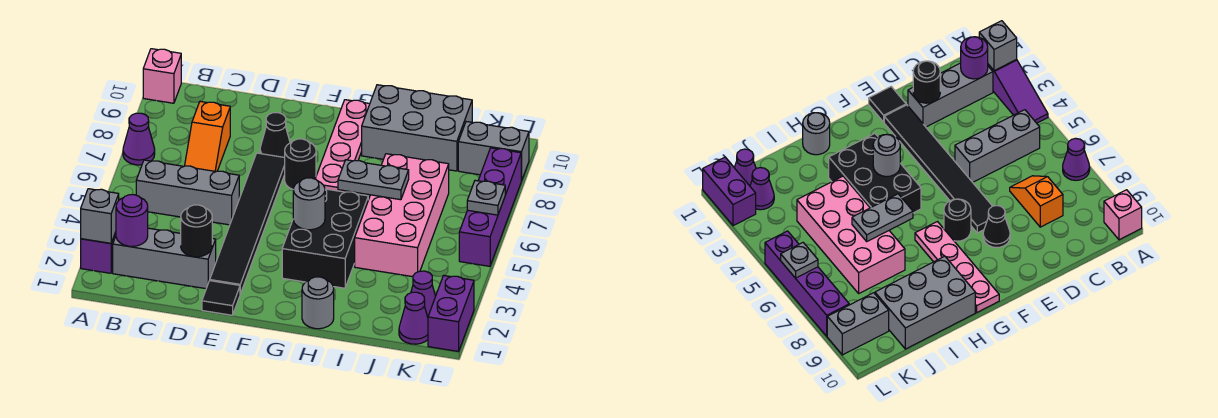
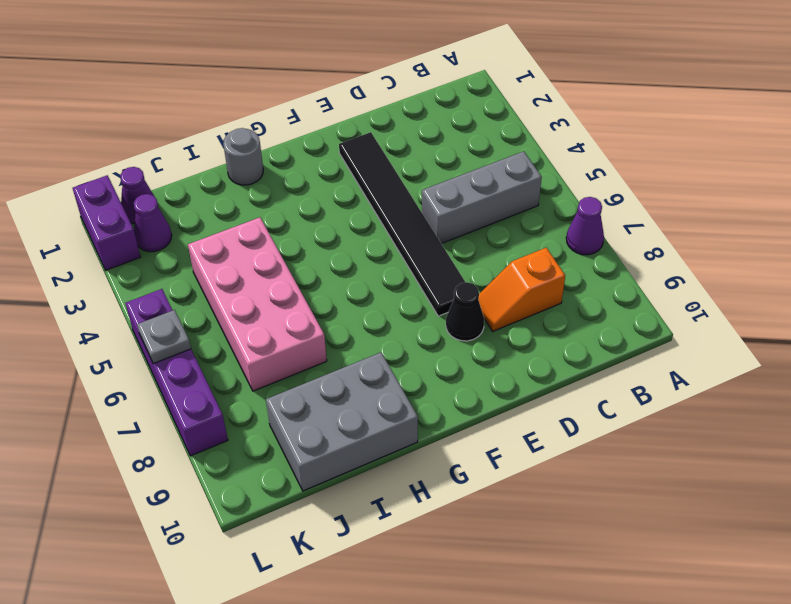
orange slope C8:D8 level 1 top C -> orange slope C7:C8 level 1 top 8
none -> purple slope A2:A4 level 1 top 2
none -> pink brick A10 level 1
none -> grey brick B2:D2 level 1

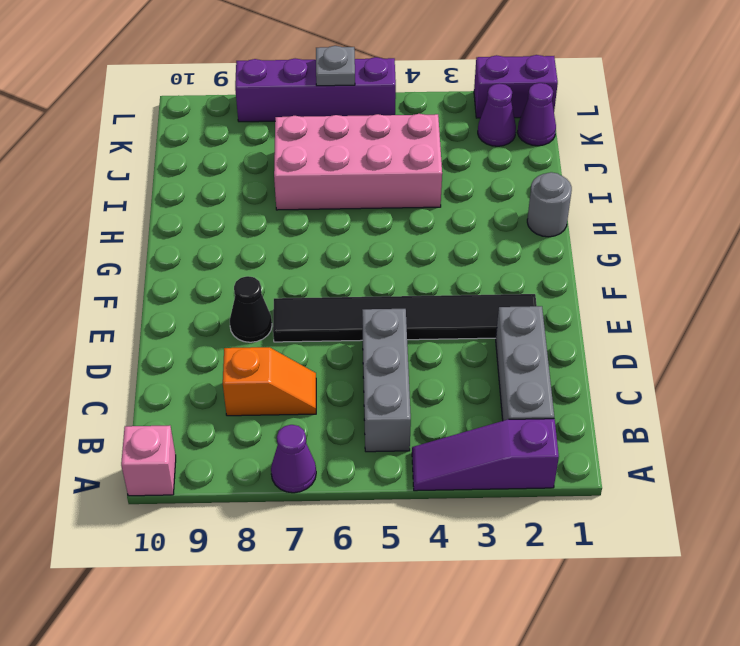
none -> black tile E1 level 1
none -> black round brick F7 level 1
none -> black brick G3:H5 level 1

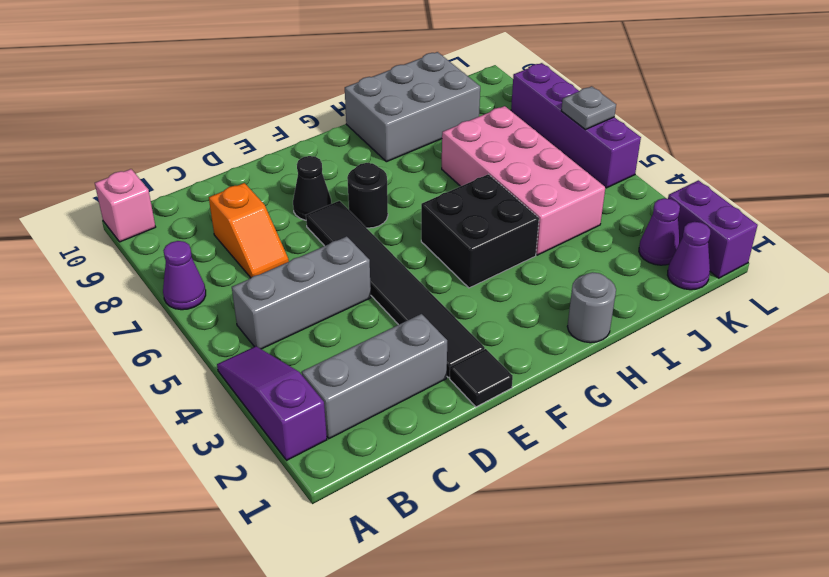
black brick G4:H5 level 1 -> black brick G3:H5 level 1
none -> pink plate G7:G10 level 1
none -> grey brick K9:L9 level 1
none -> grey brick A2 level 2

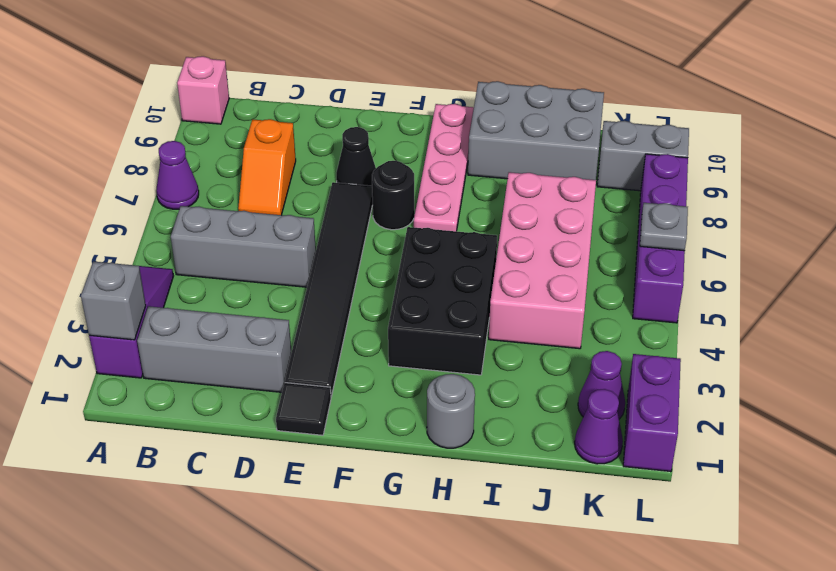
none -> purple round brick B2 level 2
none -> black round brick D2 level 2
none -> grey round brick G4 level 2

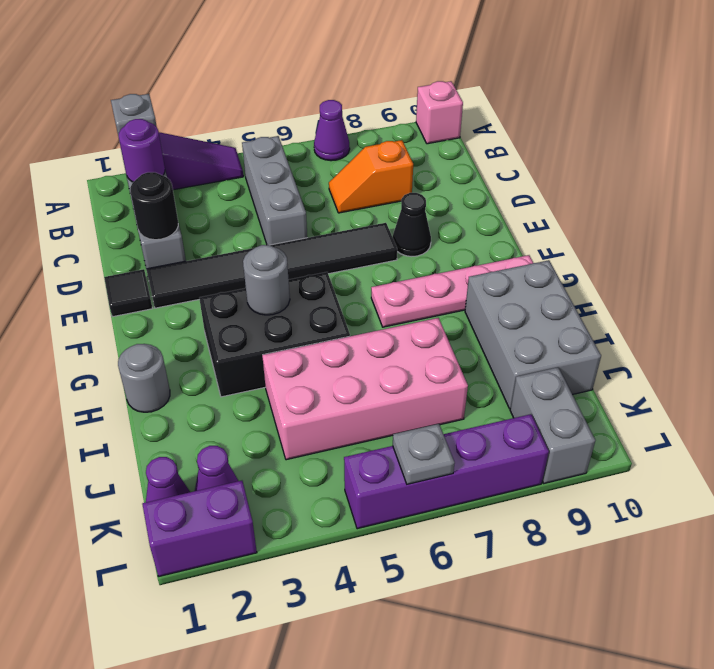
none -> black round brick F7 level 1
none -> grey plate H6:I6 level 2

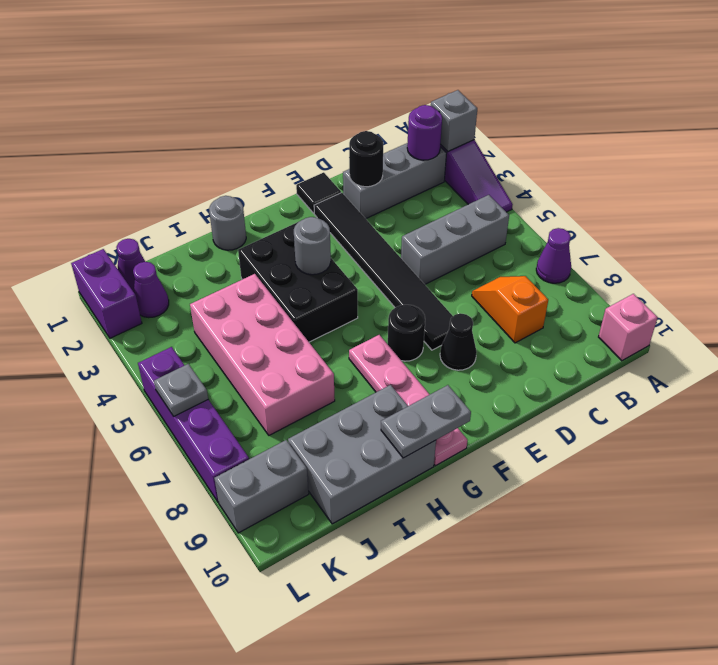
grey plate G10:H10 level 2 -> grey plate H6:I6 level 2

